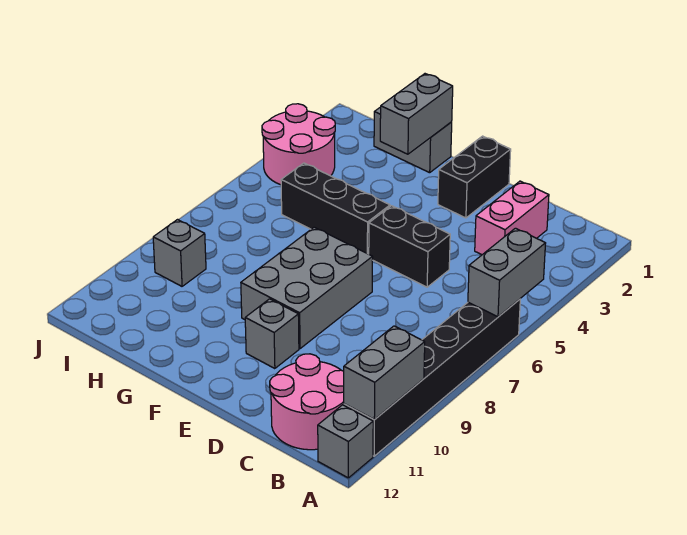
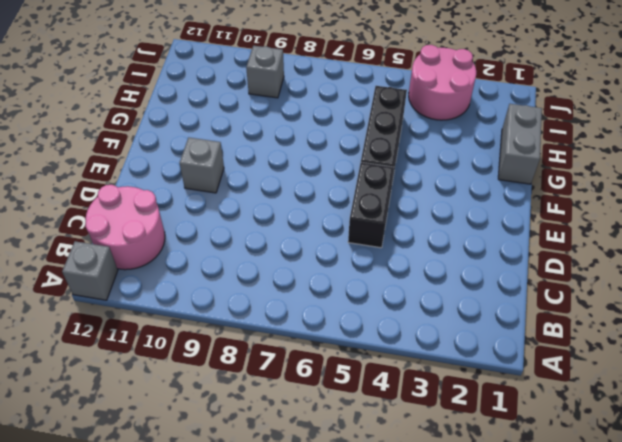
none -> black brick A6:A11 level 1
none -> pink brick C2:C3 level 1
none -> black brick E1:E2 level 1

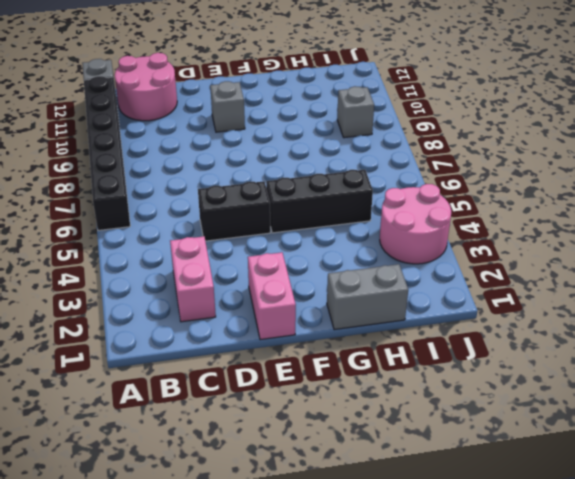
pink brick E1:E2 level 1 -> black brick E1:E2 level 1
none -> grey brick E7:F9 level 1
none -> grey brick A5:A6 level 2
none -> grey brick A10:A11 level 2

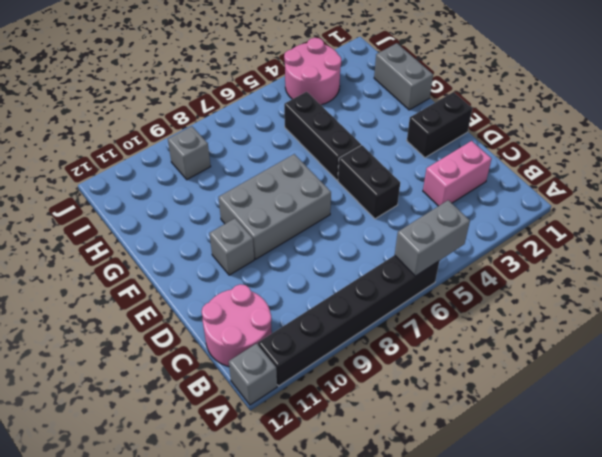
none -> grey brick A10:A11 level 2
none -> grey brick G1:G2 level 2

